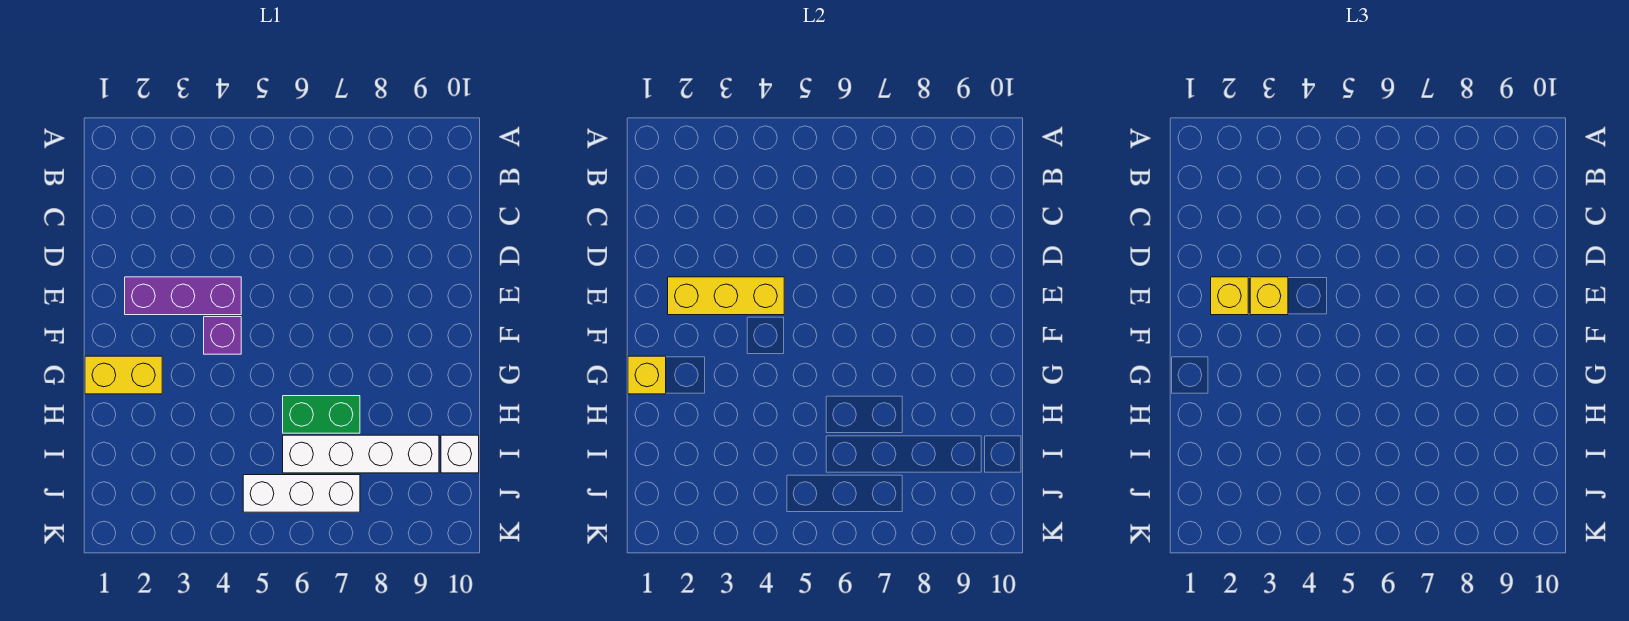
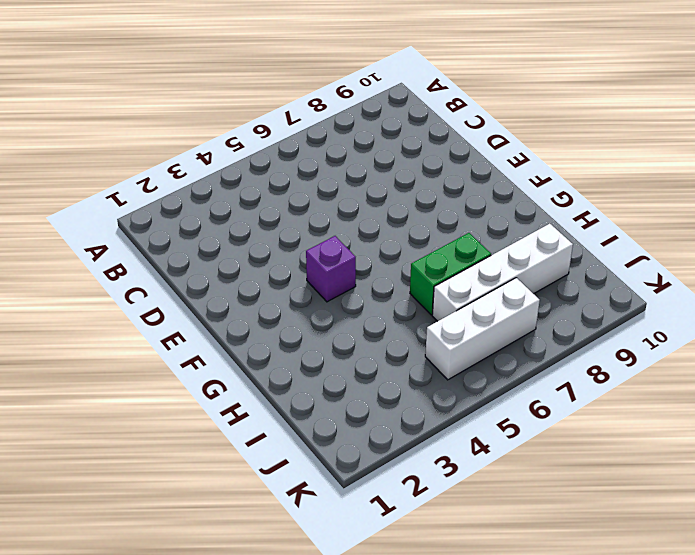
none -> purple brick E2:E4 level 1
none -> yellow brick G1:G2 level 1

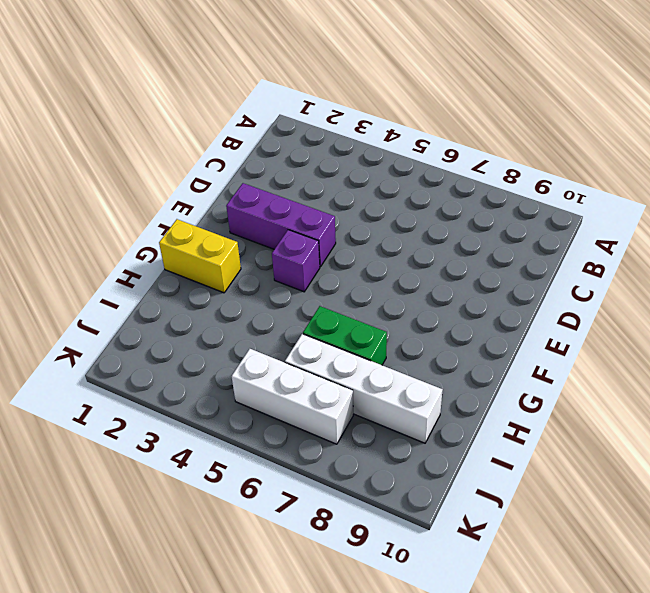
none -> white brick I10 level 1
none -> yellow brick E2:E4 level 2

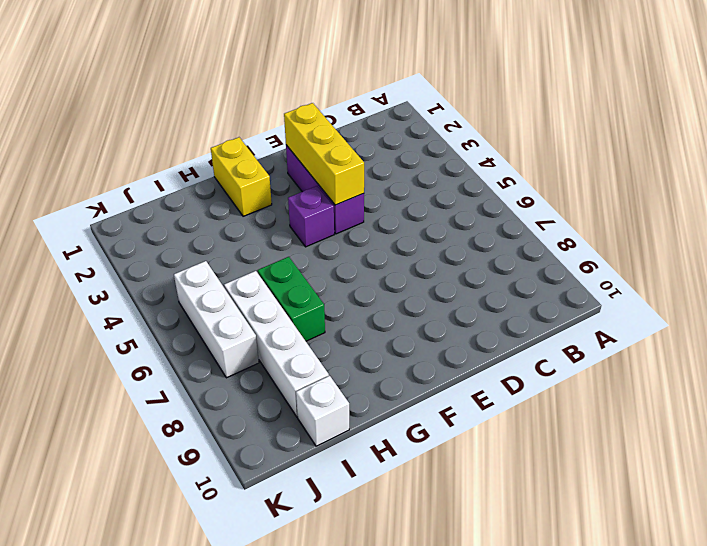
none -> yellow brick G1 level 2
none -> yellow brick E2 level 3

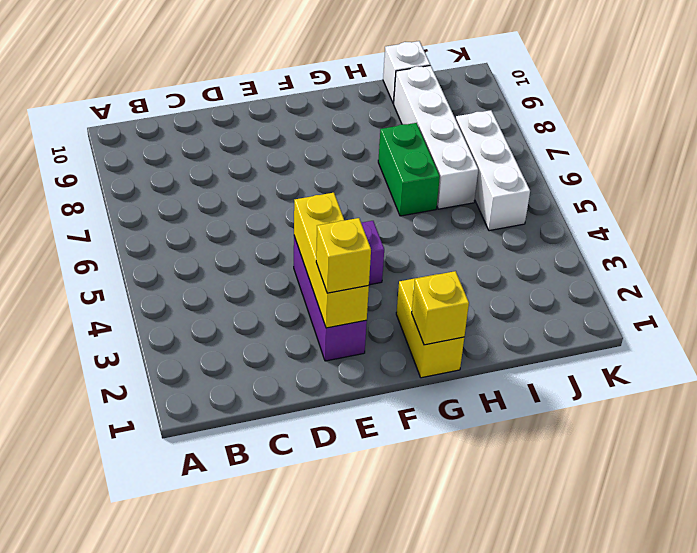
none -> yellow brick E3 level 3

